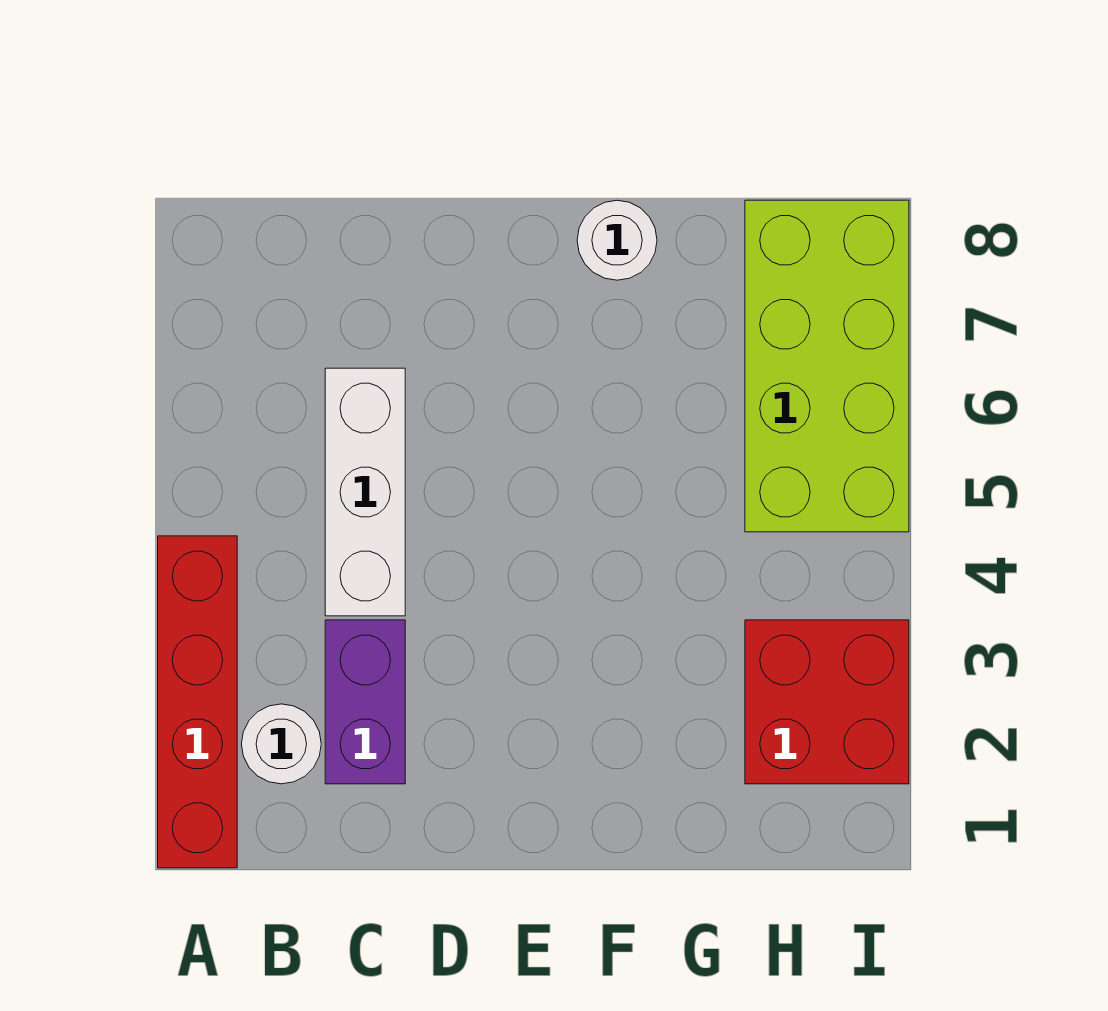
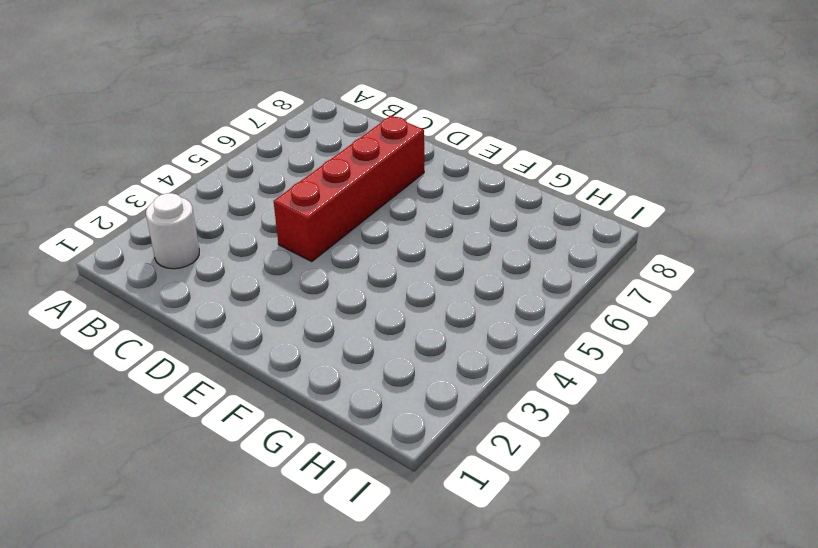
red brick D4:D7 level 1 -> red brick A1:A4 level 1
none -> purple brick C2:C3 level 1
none -> white brick C4:C6 level 1

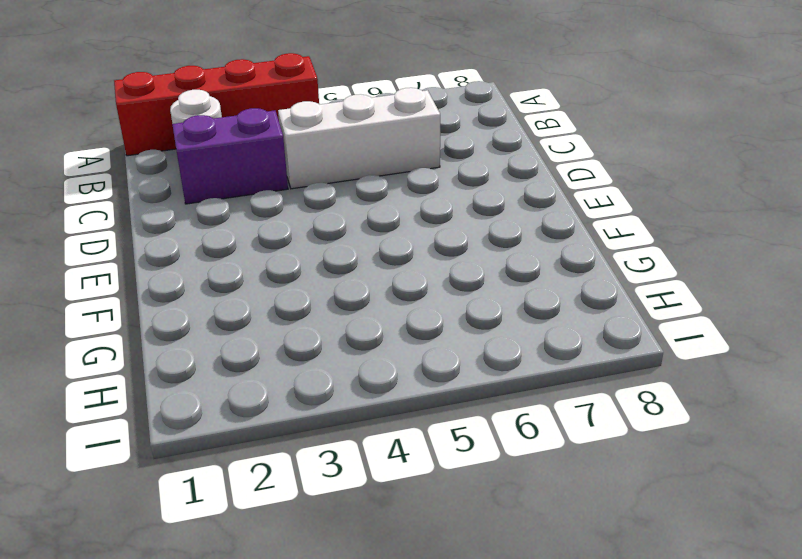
none -> white round brick F8 level 1
none -> red brick H2:I3 level 1

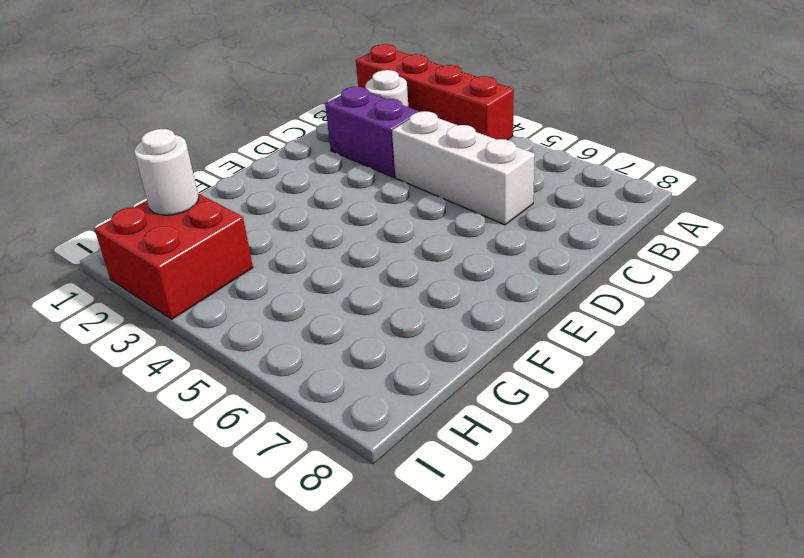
white round brick H2 level 2 -> white round brick F8 level 1
none -> lime brick H5:I8 level 1

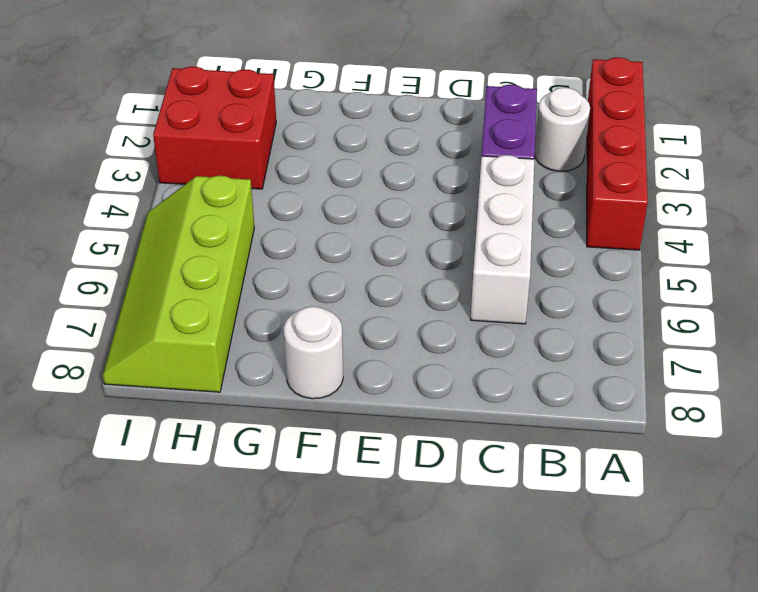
lime slope H5:I8 level 1 top H -> lime brick H5:I8 level 1

